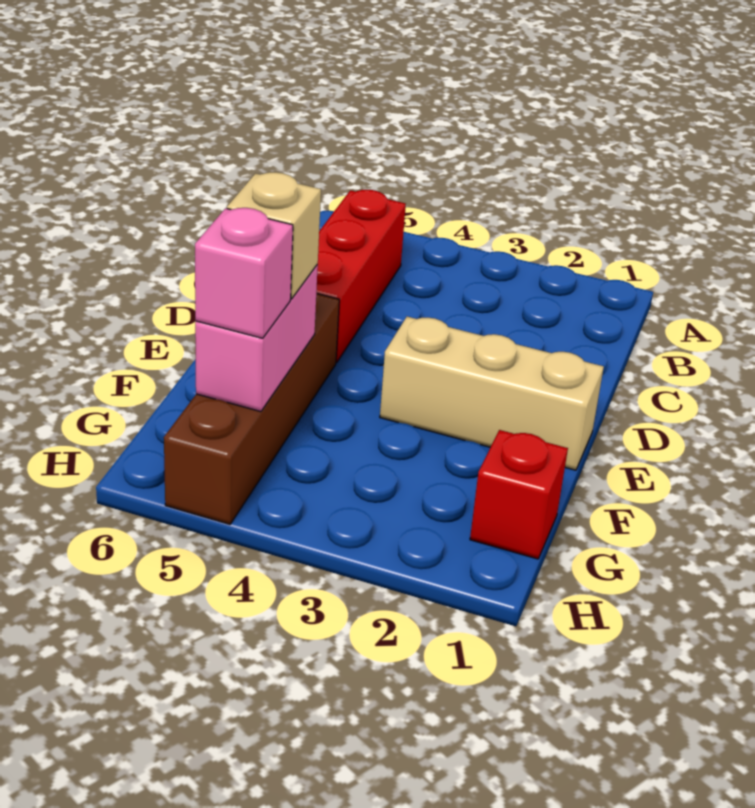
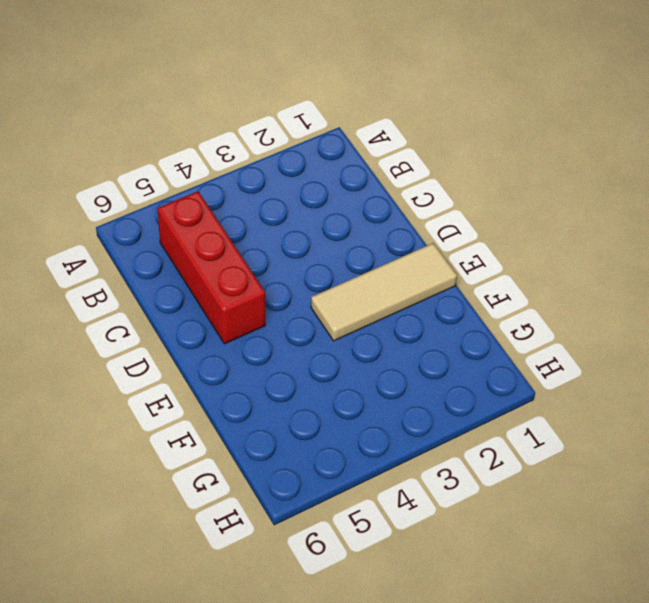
tan tile E1:E3 level 1 -> tan brick E1:E3 level 1
none -> brown brick E5:H5 level 1
none -> red brick G1 level 1

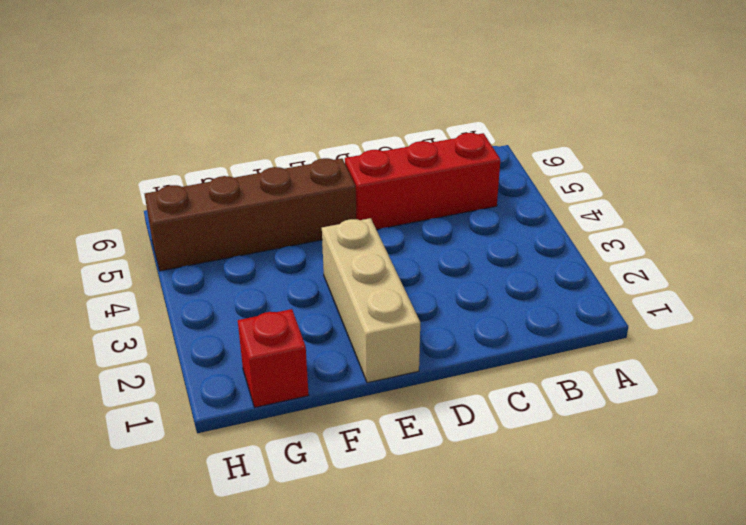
none -> pink brick F5:G5 level 2
none -> tan brick F5 level 3

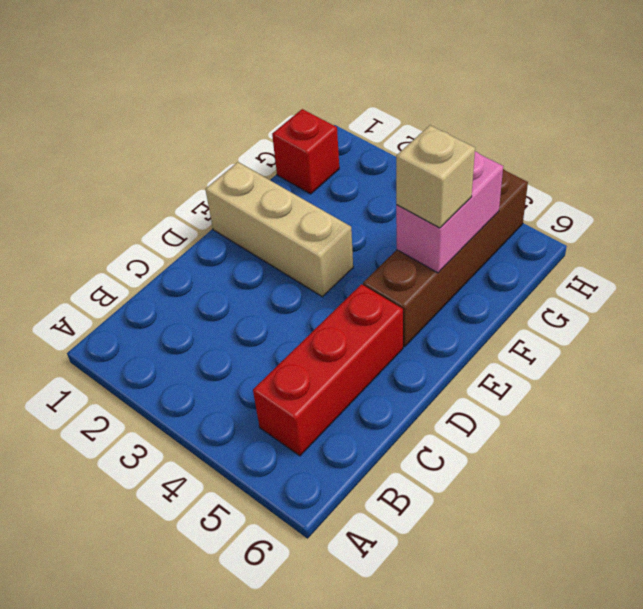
none -> pink brick G5 level 3

